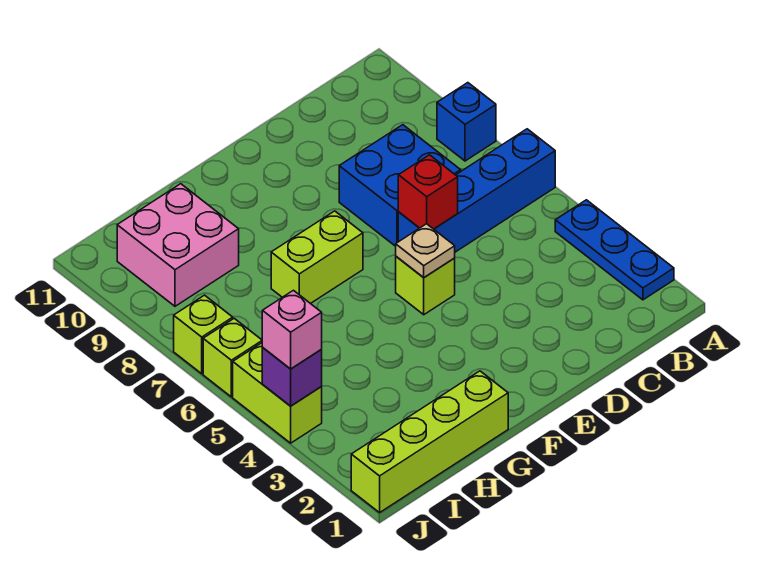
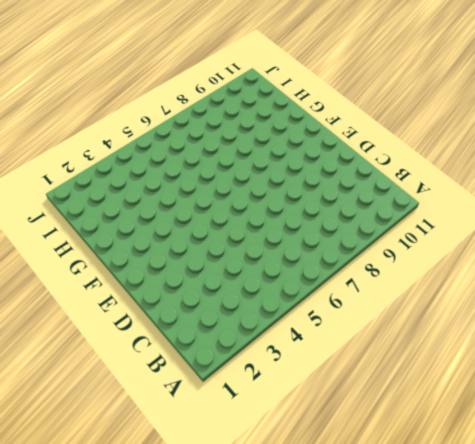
none -> blue plate A2:A4 level 1
none -> blue brick A6:D6 level 1
none -> blue brick A8 level 1

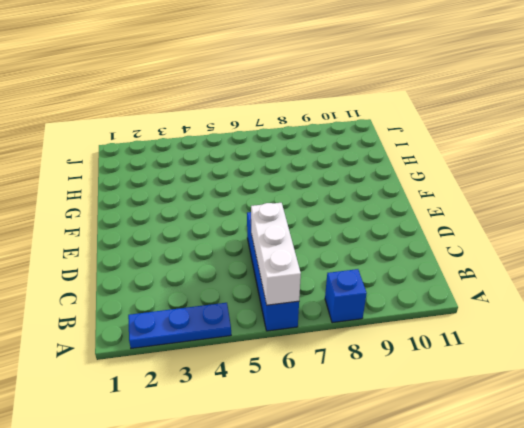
white brick A6:C6 level 2 -> none
none -> blue brick C7:D8 level 1
none -> lime brick E5 level 1
none -> lime brick F7:G7 level 1

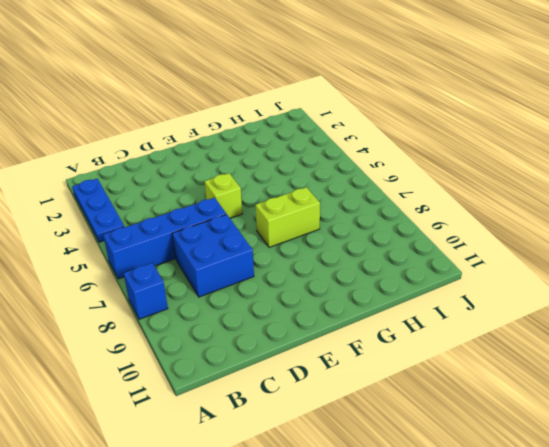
none -> lime brick G1:J1 level 1
none -> pink brick H9:I10 level 1
none -> lime brick J4:J5 level 1

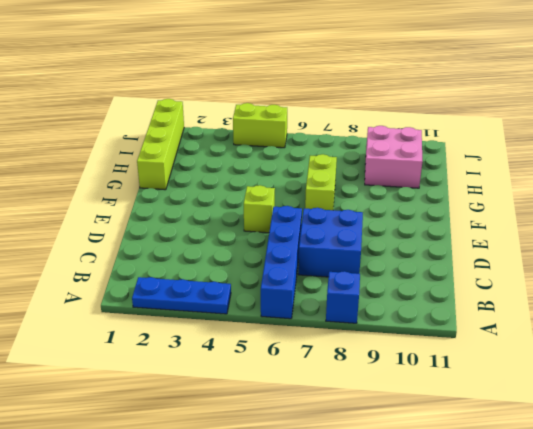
none -> lime brick J6 level 1
none -> lime brick J7 level 1
none -> red brick D6 level 2

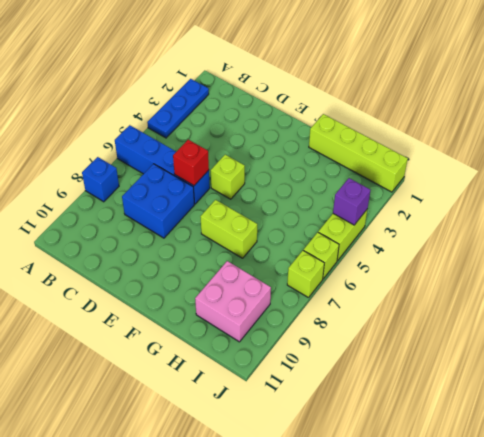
none -> tan plate E5 level 2
none -> pink brick J4 level 3

